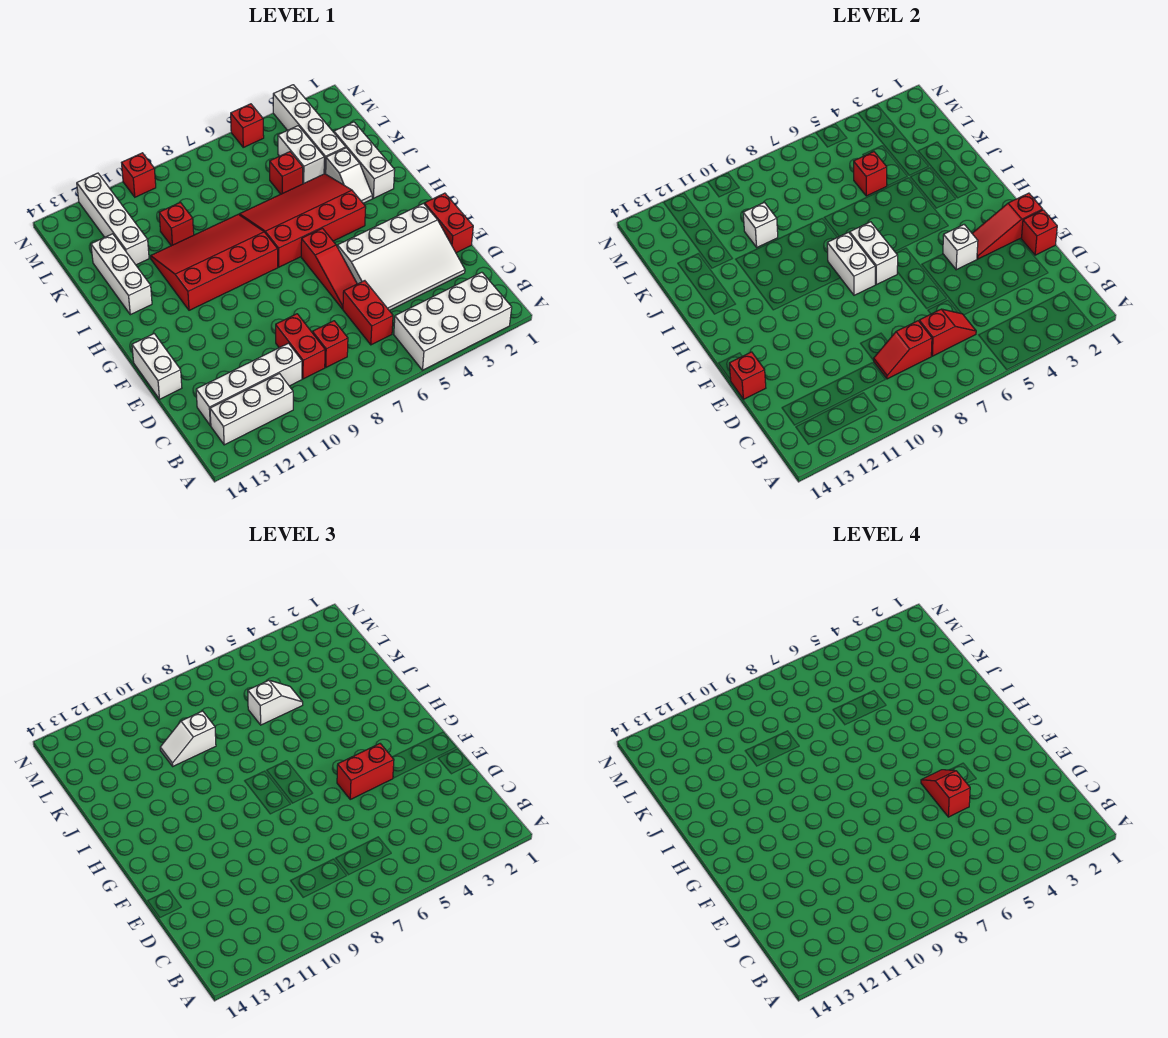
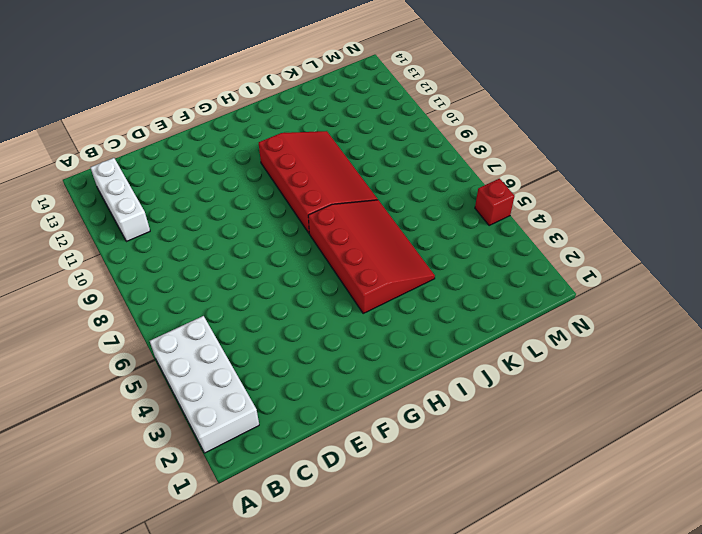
none -> red brick C6:D6 level 1
none -> red brick C8 level 1
none -> red brick C9:D9 level 1
none -> white brick C10:C13 level 1

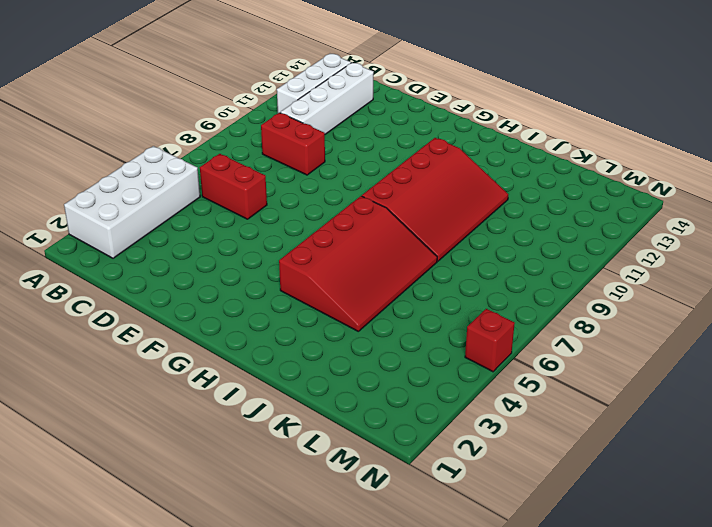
none -> red brick C8 level 1
none -> white slope D2:F5 level 1 top F
none -> red brick E1:F1 level 1
none -> red slope E6:G6 level 1 top G

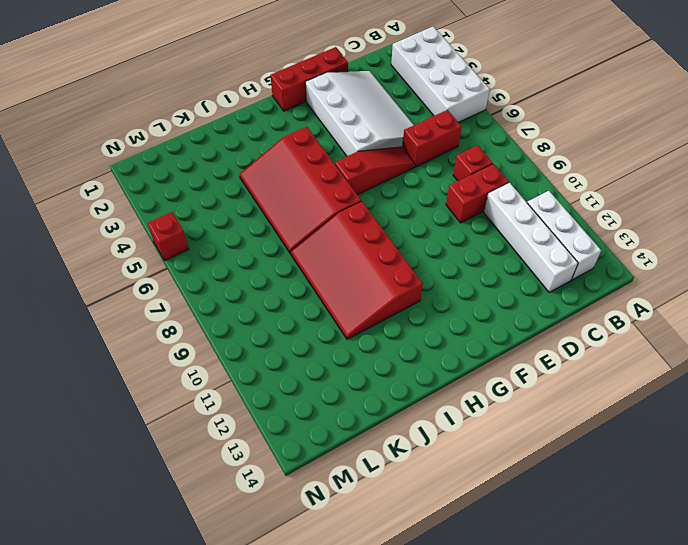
red brick E1:G1 level 1 -> red brick E1:F1 level 1
none -> white brick E14:F14 level 1
none -> white brick I2:K2 level 1
none -> white slope I3:J3 level 1 top J
none -> white brick I13:K13 level 1

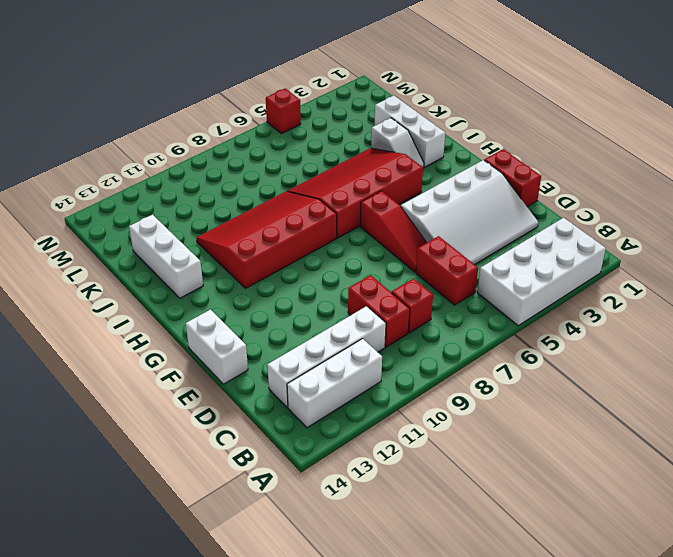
none -> white brick K3:N3 level 1
none -> white brick K4:L4 level 1
none -> red brick K5 level 1
none -> red brick K10 level 1

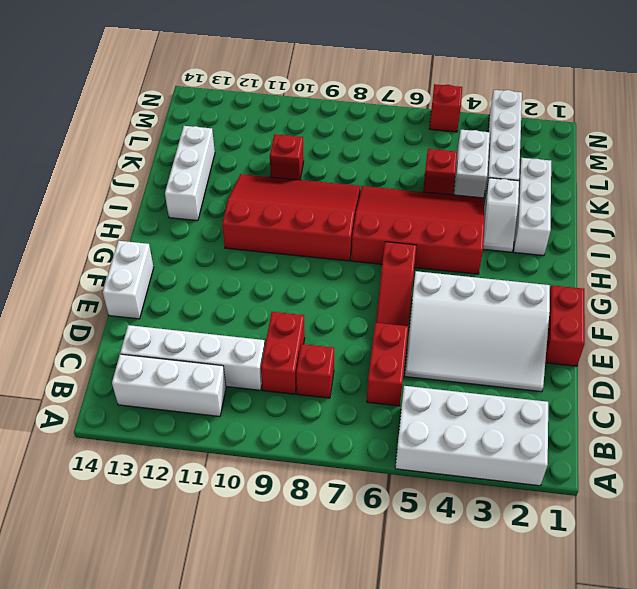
none -> white brick K12:N12 level 1
none -> red brick N10 level 1
none -> red slope C6:C7 level 2 top 7
none -> red slope C8:C9 level 2 top 8

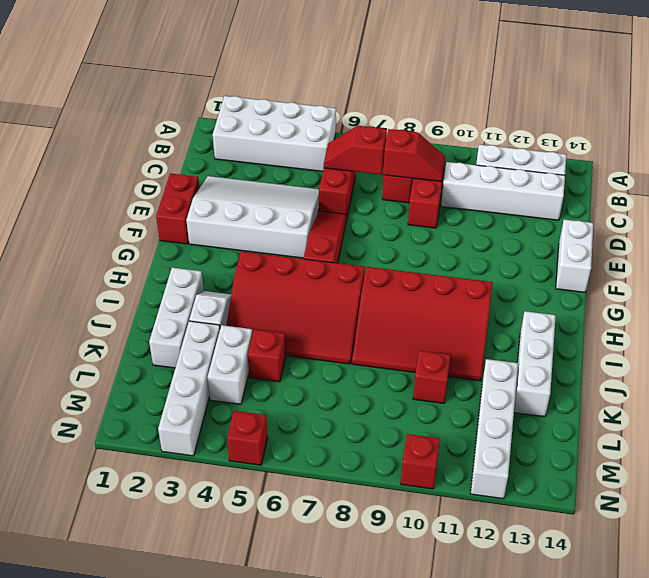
none -> red brick E1 level 2
none -> red brick E14 level 2
none -> red slope F1:F3 level 2 top 1
none -> white brick F4 level 2

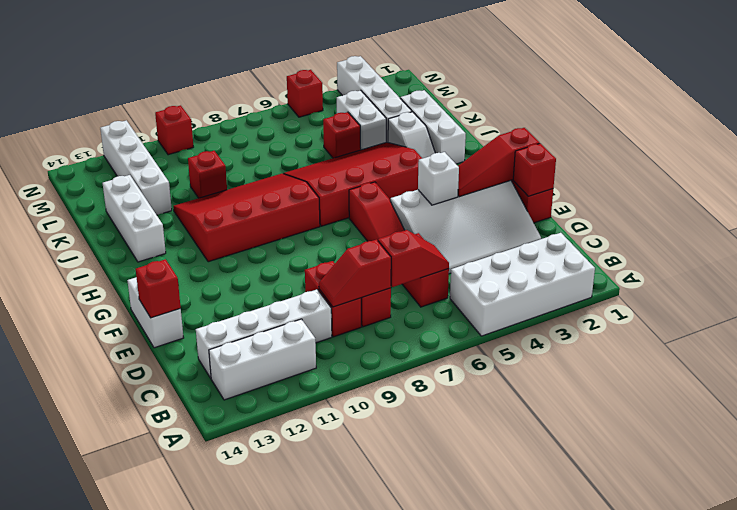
none -> white brick G7:H7 level 2
none -> white brick G8:H8 level 2
none -> red brick K5 level 2
none -> white brick K10 level 2

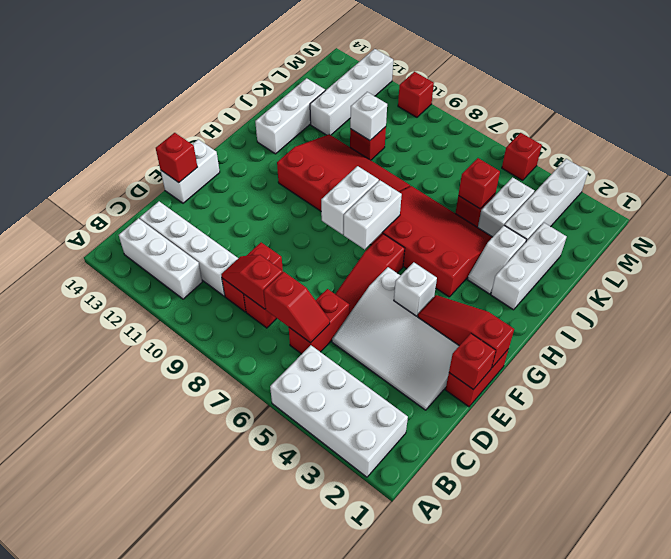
none -> red brick F4:F5 level 3
none -> white slope K5:K6 level 3 top 6
none -> white slope K9:K10 level 3 top 9
none -> red slope E5:F5 level 4 top E

